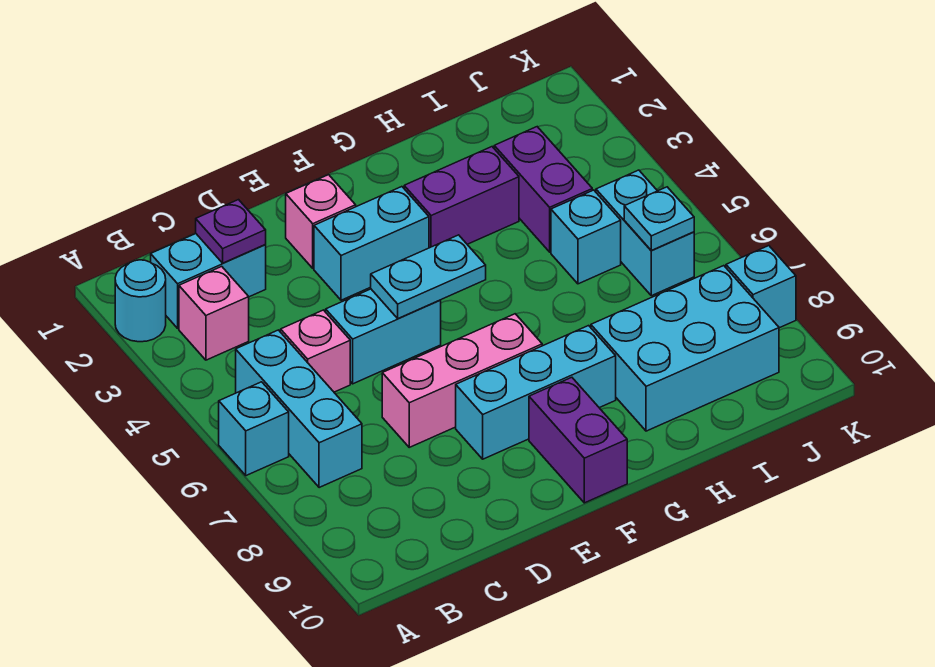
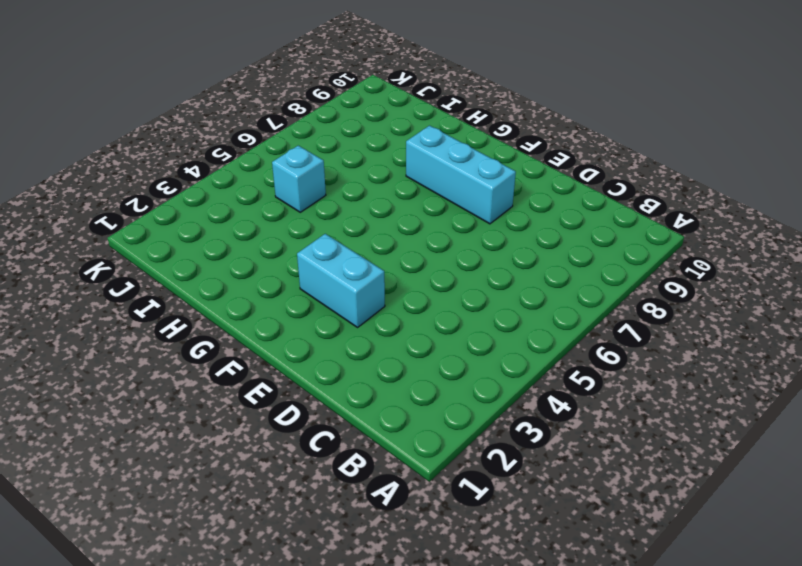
none -> cyan round brick A2 level 1
none -> cyan brick A6 level 1
none -> cyan brick B2:C2 level 1

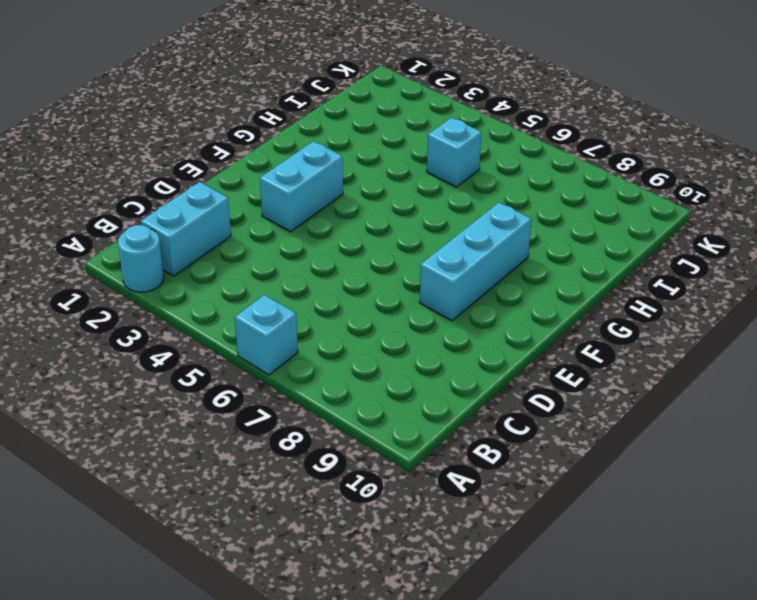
none -> pink brick B3 level 1
none -> cyan brick B5:B7 level 1
none -> pink brick C5 level 1

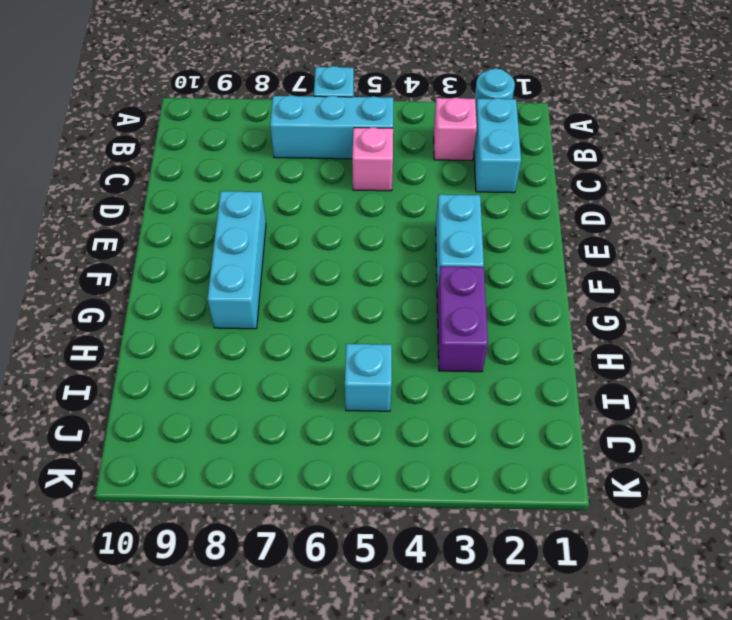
none -> cyan brick D5:E5 level 1
none -> pink brick D7:F7 level 1
none -> pink brick E2 level 1

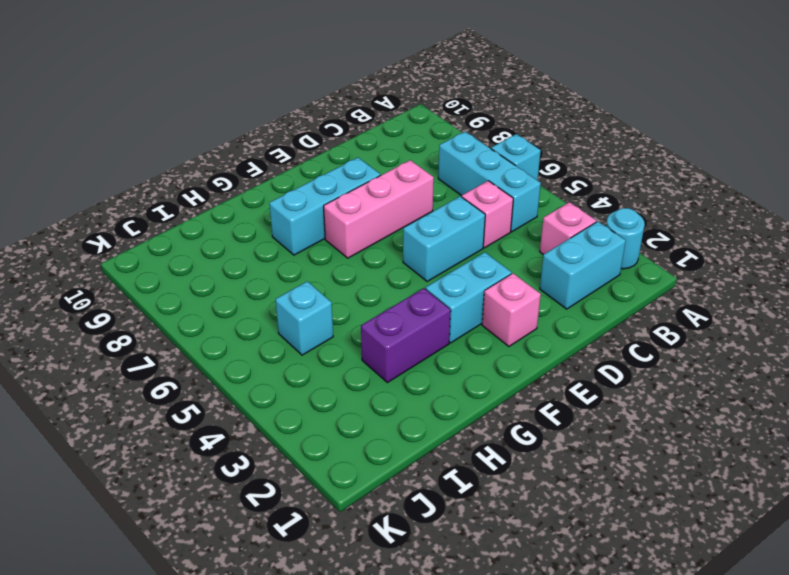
none -> purple brick F9:F10 level 1
none -> cyan brick H8:J9 level 1
none -> purple brick I3:I4 level 1

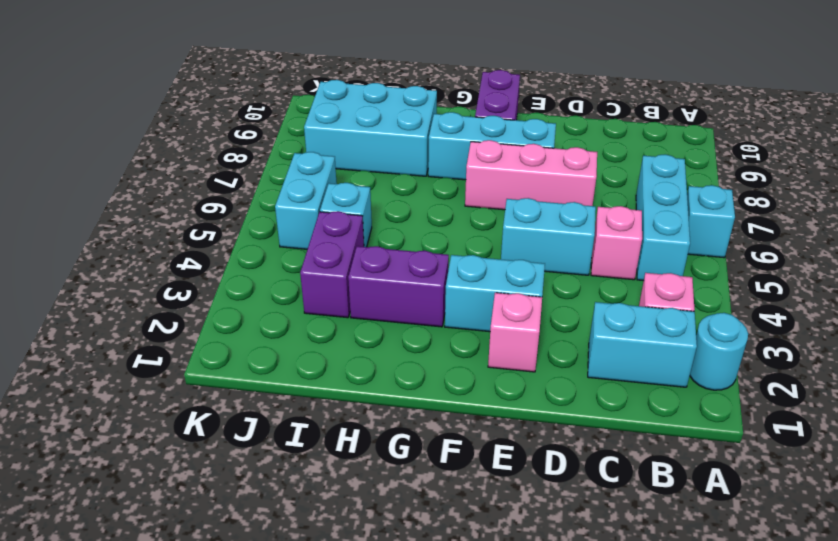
none -> cyan brick K8 level 1
none -> purple plate C2 level 2
none -> cyan plate E5:F5 level 2

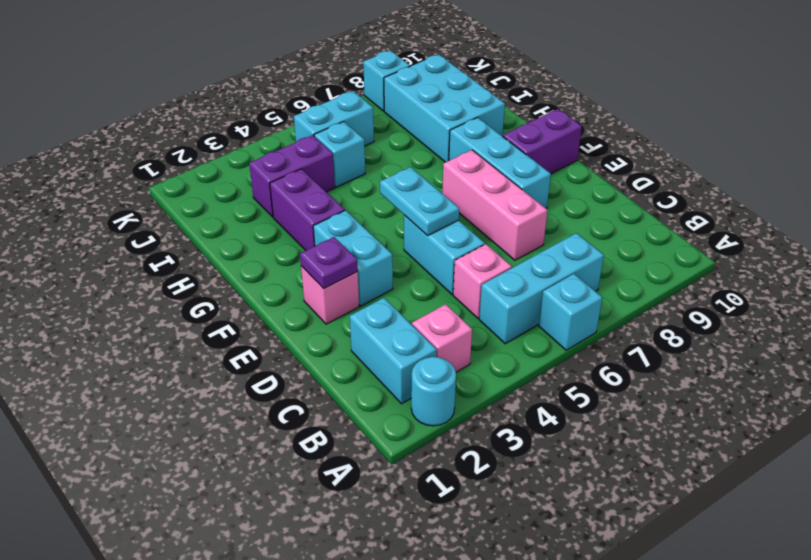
purple plate E2 level 2 -> purple plate C2 level 2
none -> cyan plate J6 level 2

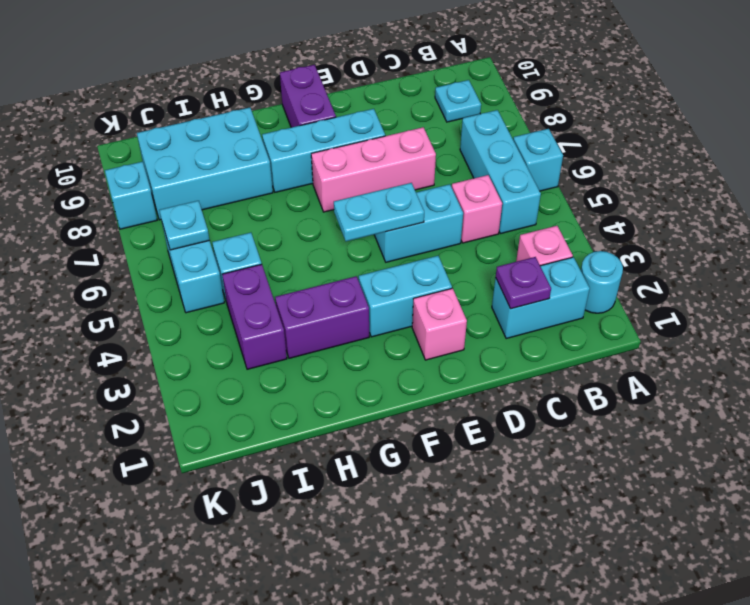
cyan plate B9 level 1 -> none

